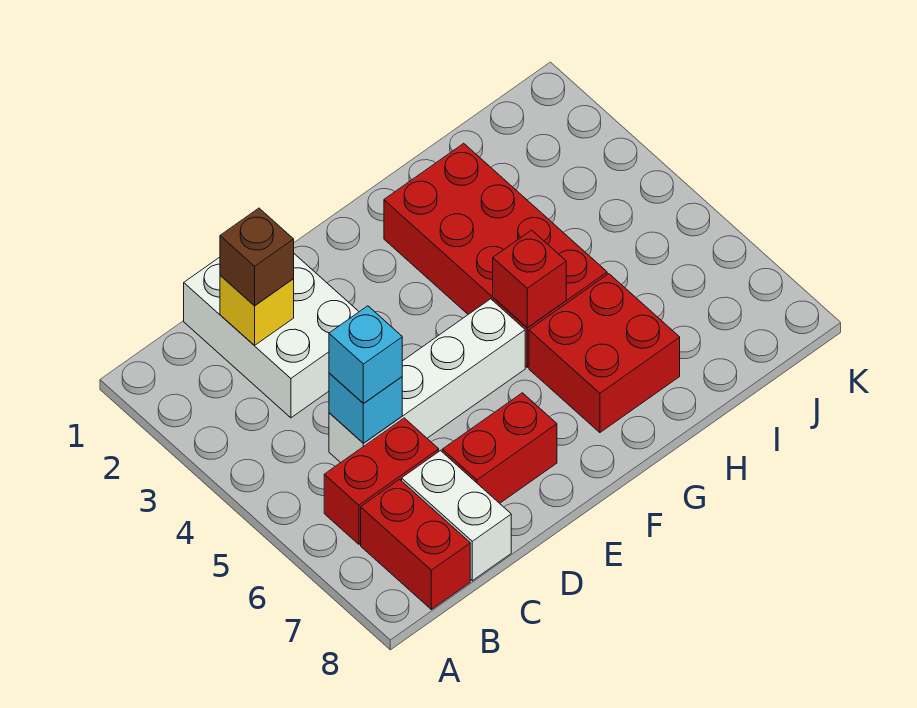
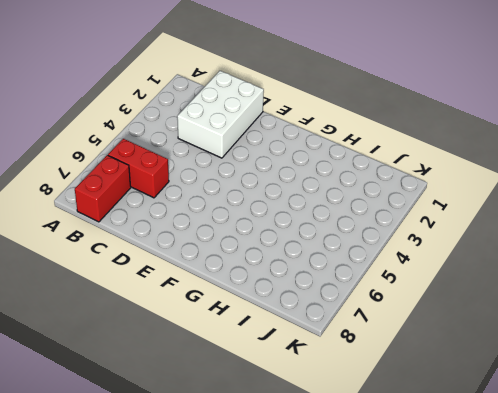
none -> white brick C5:F5 level 1
none -> white brick C7:C8 level 1
none -> red brick D7:E7 level 1

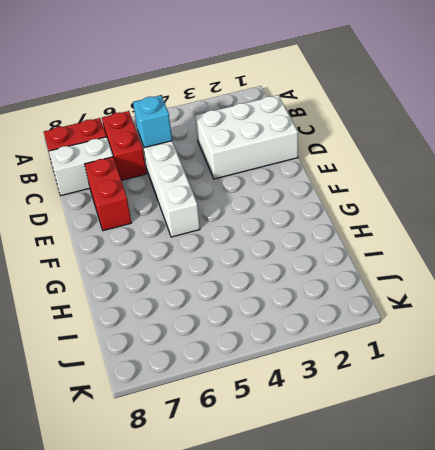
none -> red brick G2:H5 level 1
none -> red brick G6:H7 level 1
none -> yellow brick C2 level 2

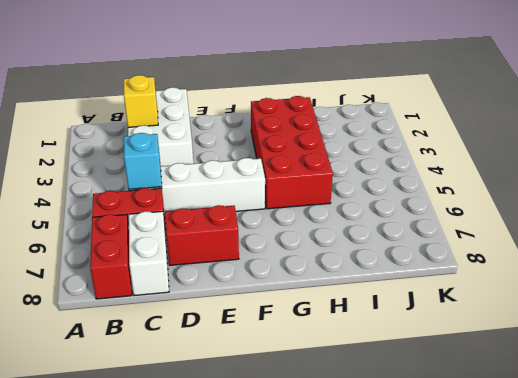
none -> red brick G6:H7 level 1
none -> red brick G5 level 2
none -> brown brick C2 level 3

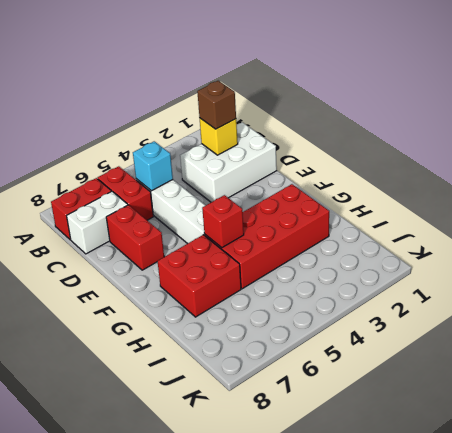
none -> cyan brick C5 level 3

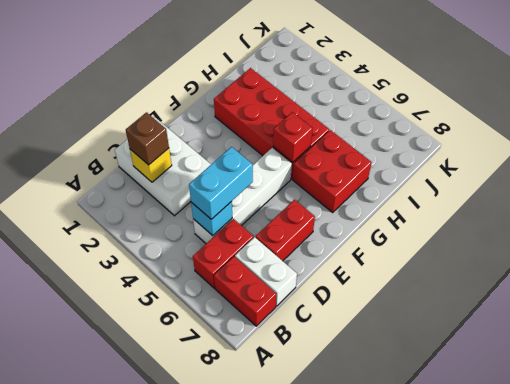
cyan brick C5:D5 level 3 -> cyan brick C5 level 3

